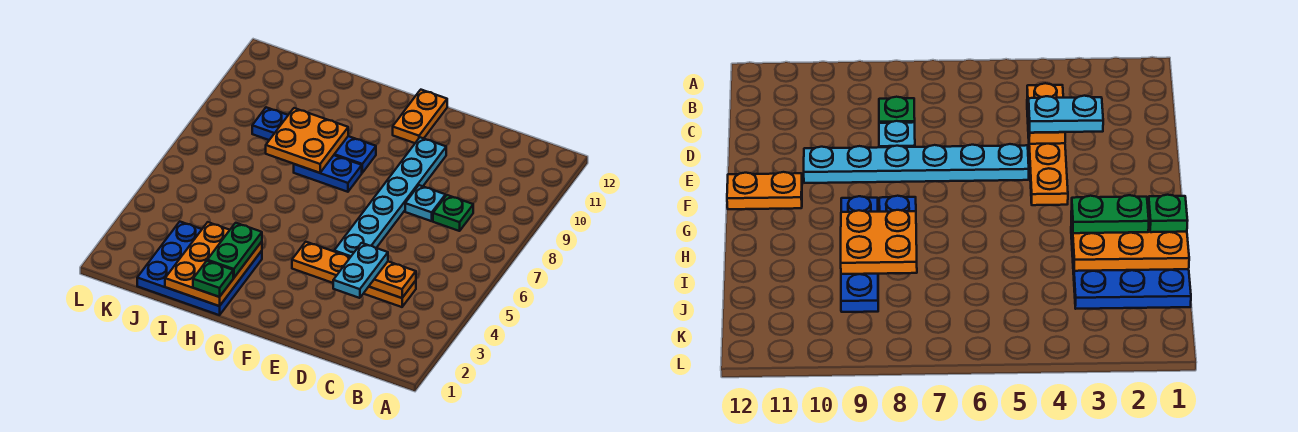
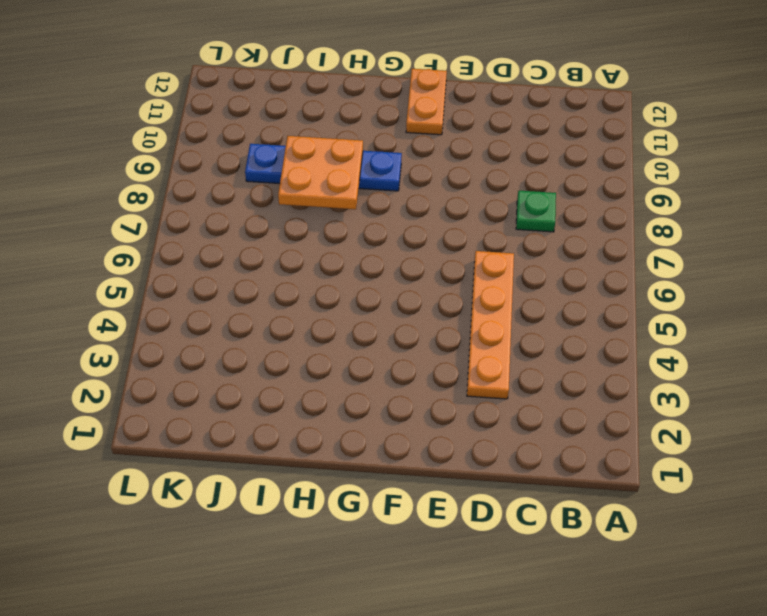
orange plate D3:D6 level 1 -> orange plate C4:F4 level 1
none -> cyan plate D8 level 1
none -> cyan plate E5:E10 level 1
none -> blue plate G8:H8 level 1

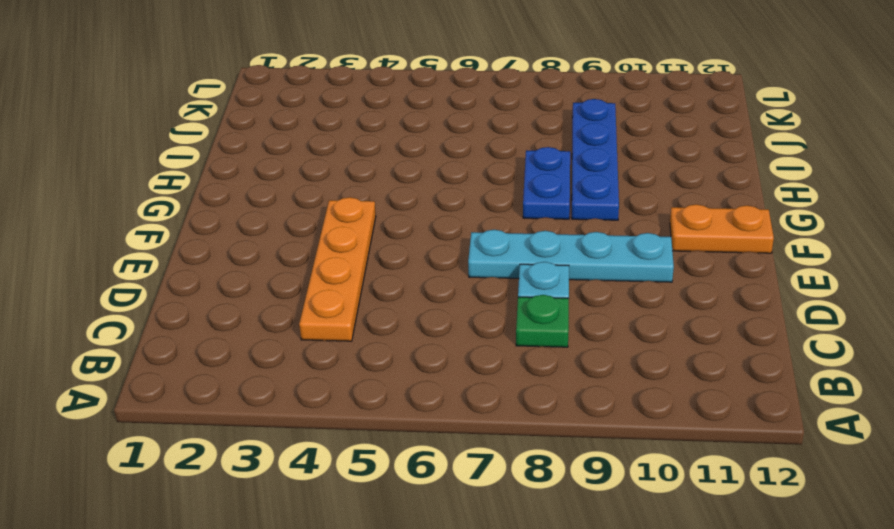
cyan plate E7:E10 level 1 -> cyan plate E5:E10 level 1
none -> blue plate H1:J3 level 1
none -> orange plate C4:D4 level 2
none -> orange plate H1:I3 level 2

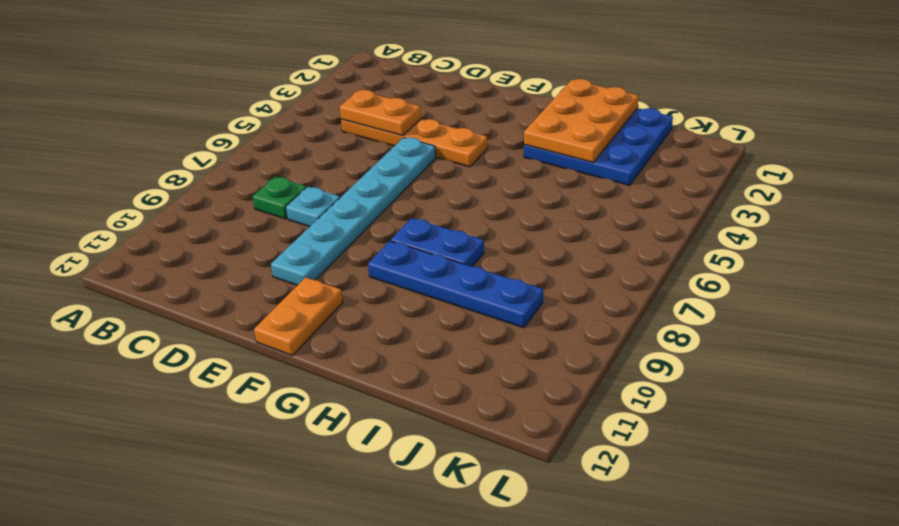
none -> orange plate H8:I9 level 2
none -> cyan plate D3:D4 level 3
none -> green plate H1 level 3

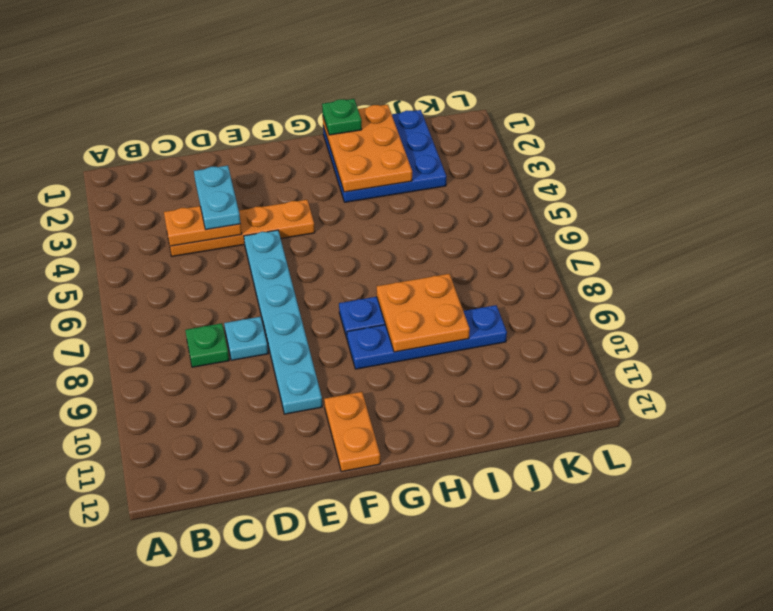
none -> green plate H2:H3 level 3

